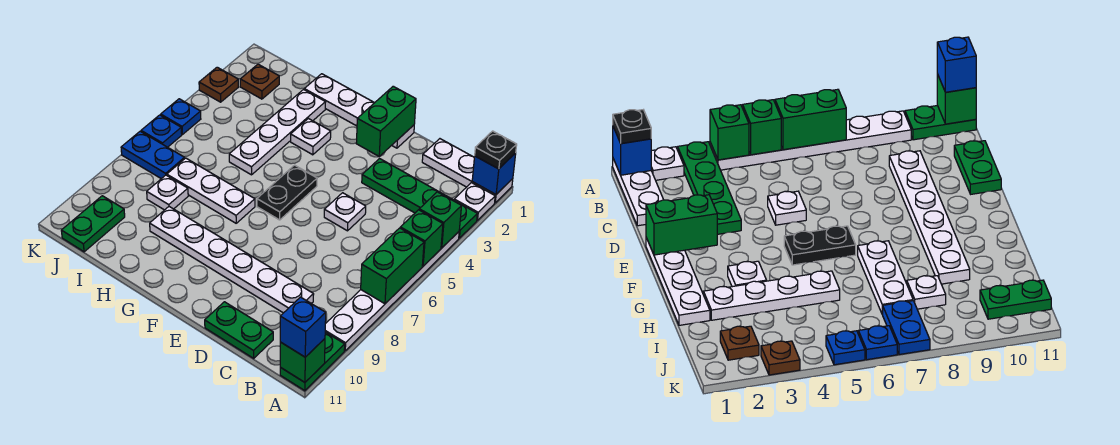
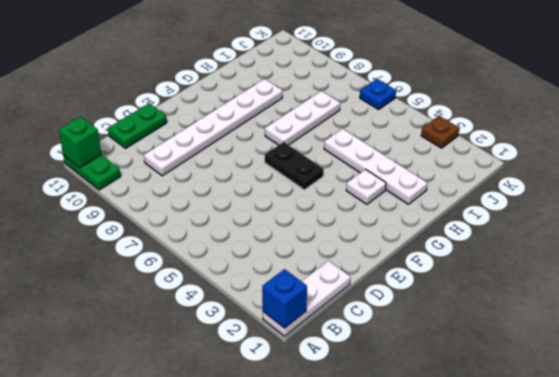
none -> white plate A2 level 1
none -> green plate A3:D3 level 1
none -> white plate A4:A9 level 1

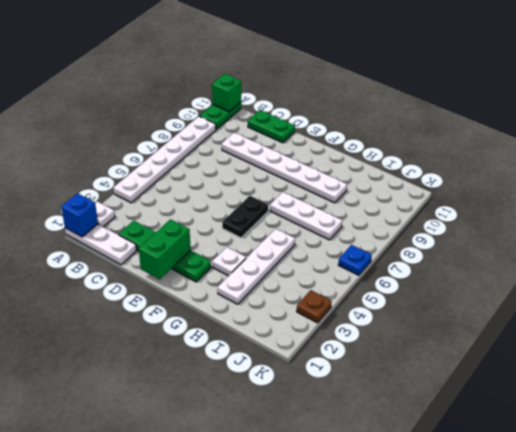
green plate C2:F2 level 1 -> green plate A3:D3 level 1
none -> white plate D5 level 1
none -> white plate E1:H1 level 1
none -> white plate I8 level 1

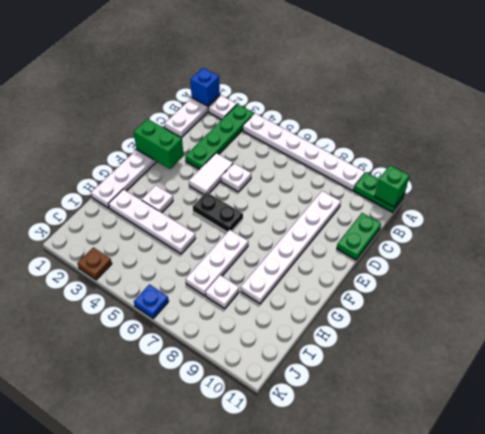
white tile D4:E4 level 1 -> none
none -> brown plate J2 level 1
none -> blue plate J7:K7 level 1
none -> green plate J10:J11 level 1

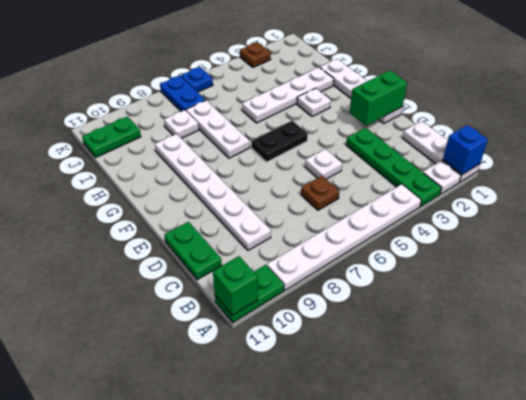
brown plate C6 level 1 -> brown plate J2 level 1
none -> blue plate K5 level 1
none -> green brick A4 level 2
none -> green brick A5 level 2

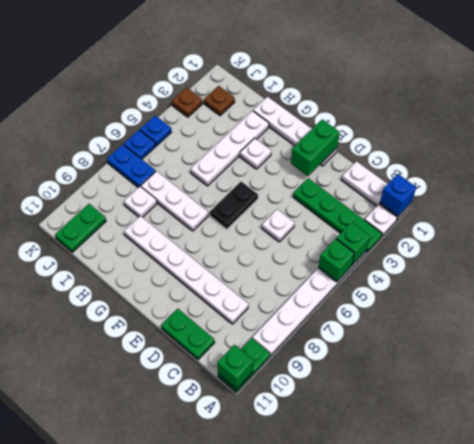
none -> green brick A6:A7 level 2
none -> black plate A1 level 3
none -> blue brick A11 level 3

